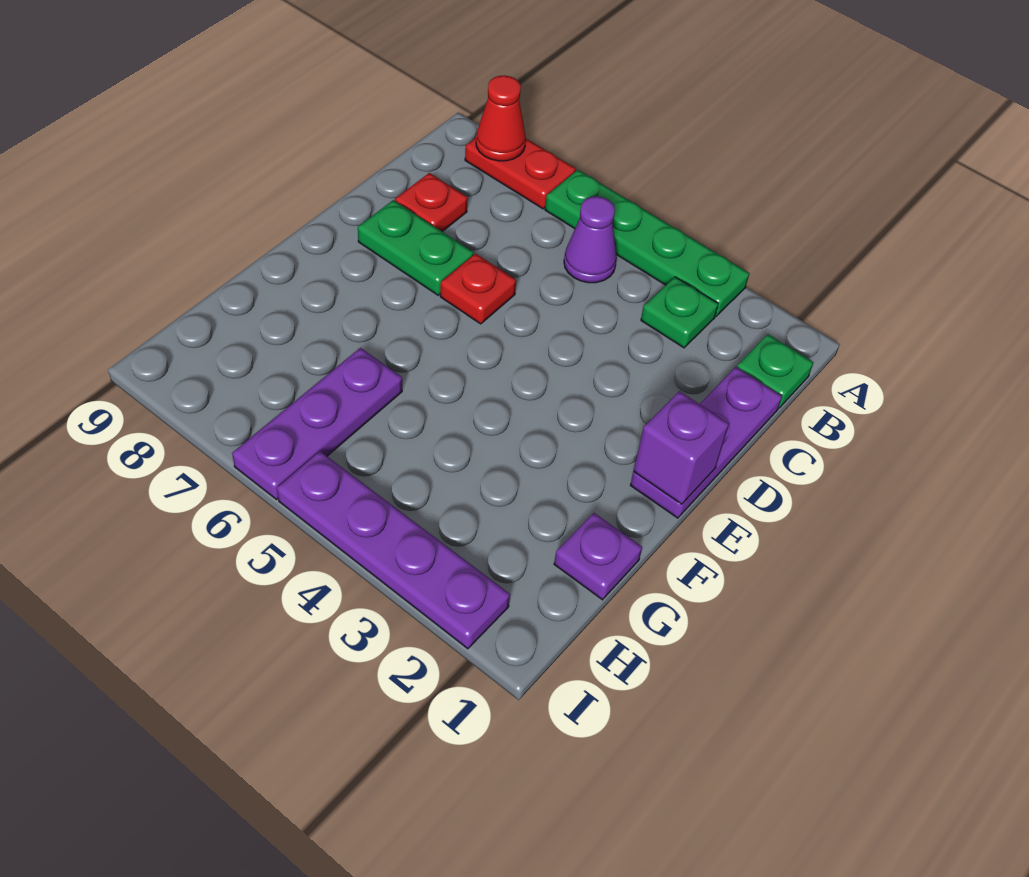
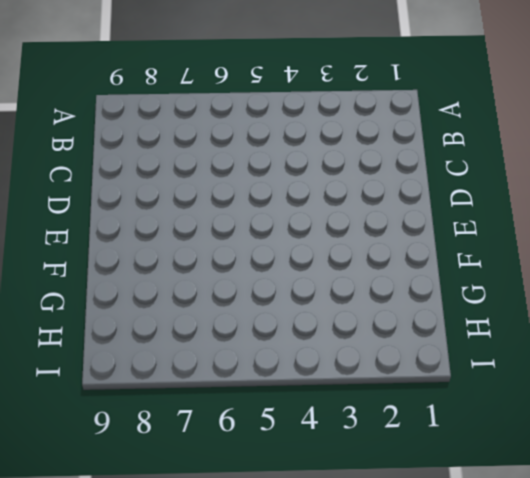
none -> green plate A3:A6 level 1
none -> red plate A7:A8 level 1
none -> green plate B1 level 1

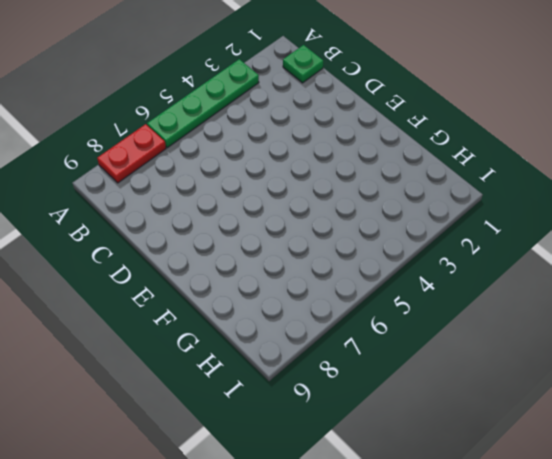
none -> green plate B3 level 1
none -> purple cone B5 level 1
none -> purple plate C1:E1 level 1

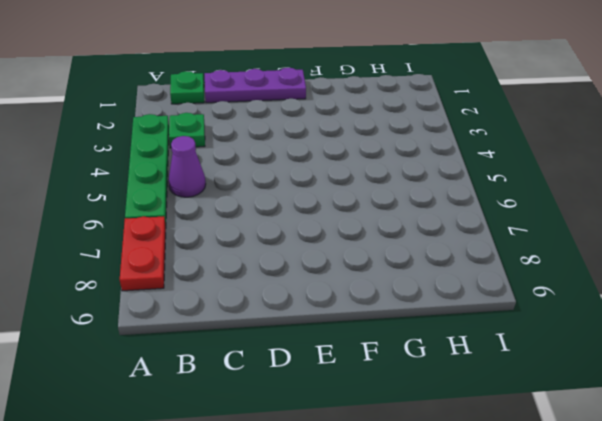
none -> red plate C8 level 1
none -> red plate D6 level 1
none -> green plate D7:D8 level 1

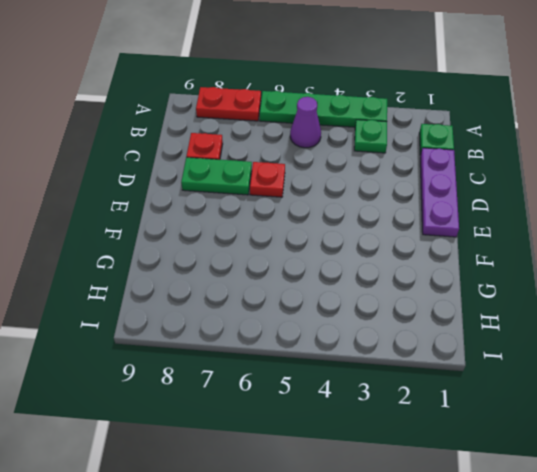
none -> purple plate G1 level 1
none -> purple plate G6:I6 level 1
none -> purple plate I2:I5 level 1

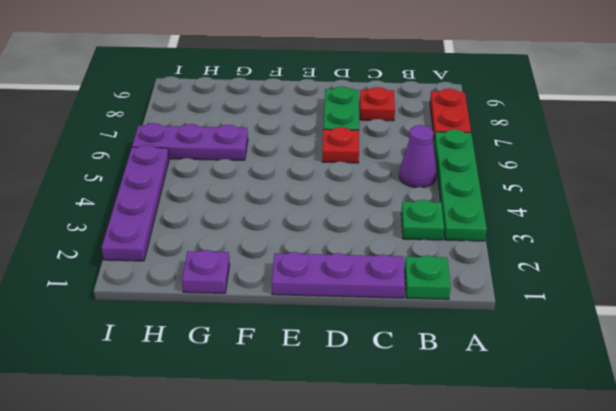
none -> red cone A8 level 2
none -> purple brick E1 level 2

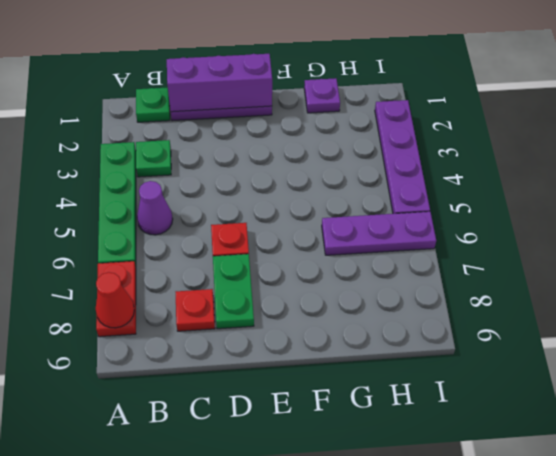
purple brick C1:E1 level 2 -> purple brick E1 level 2

